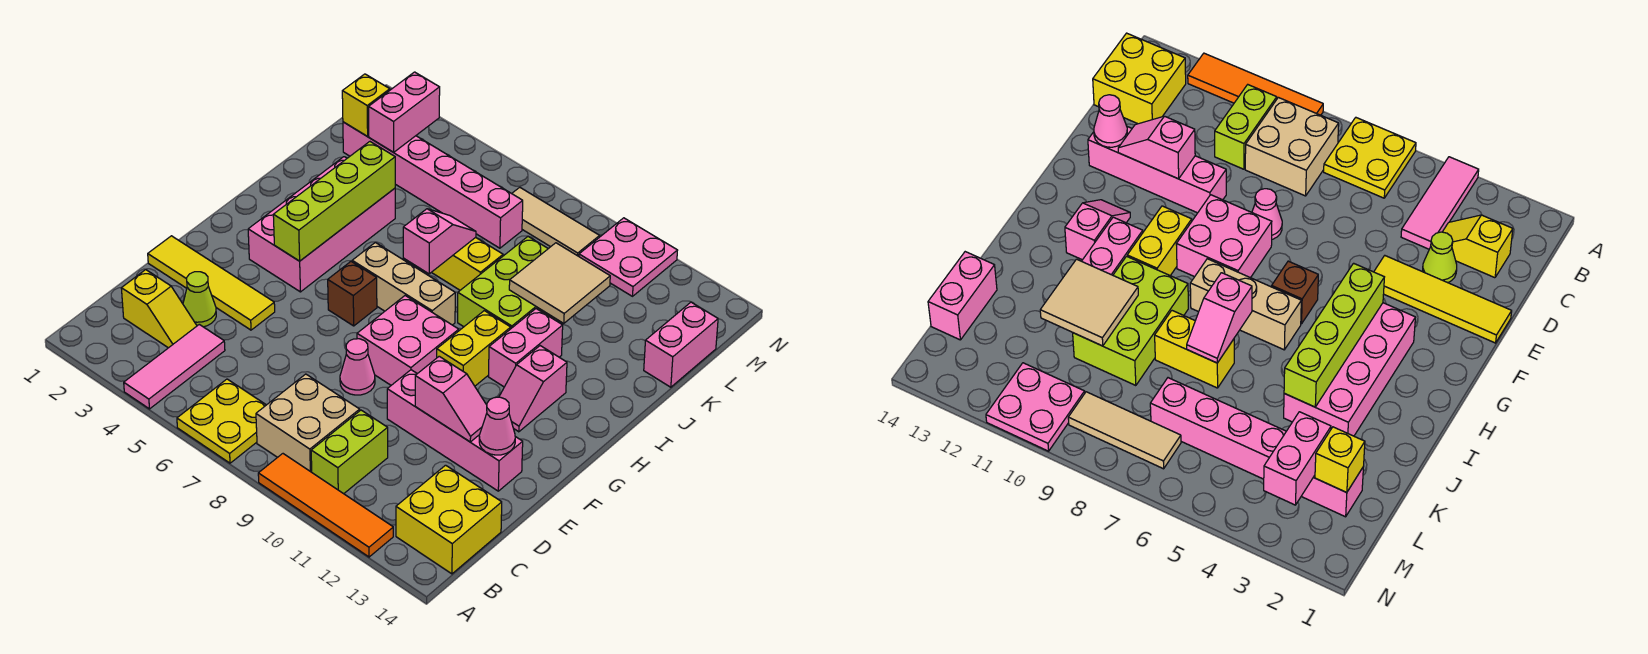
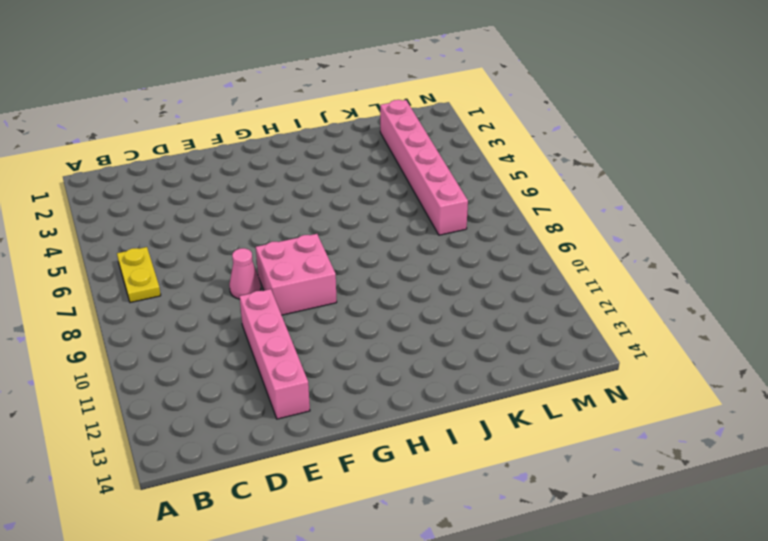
yellow plate B6:B7 level 1 -> yellow plate A6:B7 level 1
none -> pink tile A4:C4 level 1
none -> orange tile A9:A12 level 1
none -> tan brick B8:C9 level 1
none -> lime brick B10:C10 level 1

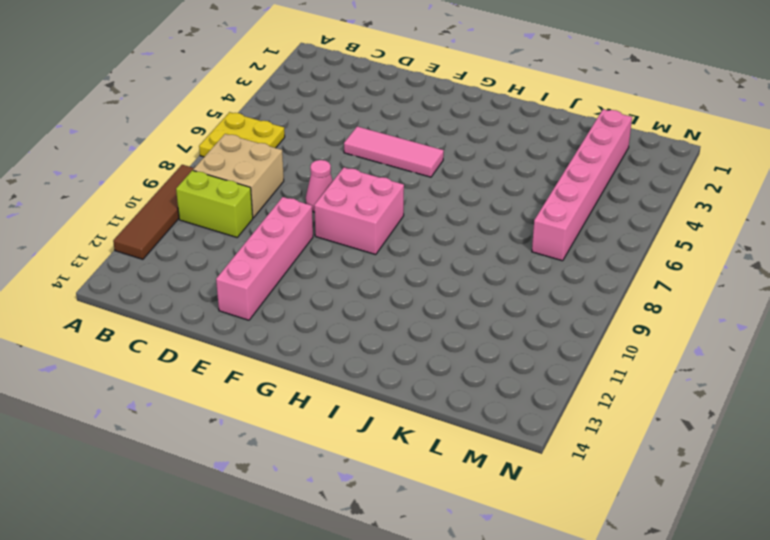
brown tile A9:A12 level 1 -> orange tile A9:A12 level 1
pink tile E5:G5 level 1 -> pink tile A4:C4 level 1
none -> yellow brick B13:C14 level 1
none -> yellow slope C2:C3 level 1 top 2
none -> lime cone D3 level 1
none -> yellow tile E1:E4 level 1

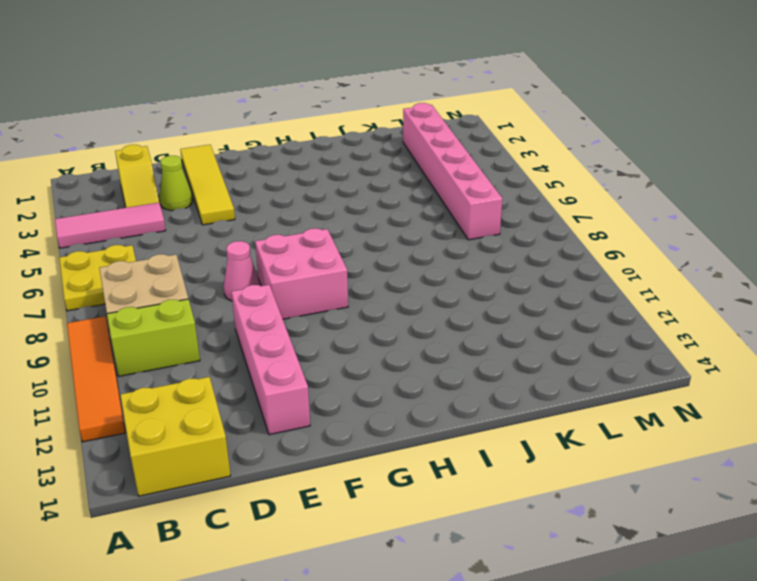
none -> pink brick G3:J4 level 1
none -> brown brick G6 level 1
none -> yellow brick G10:H10 level 1
none -> pink slope G12:H12 level 1 top H

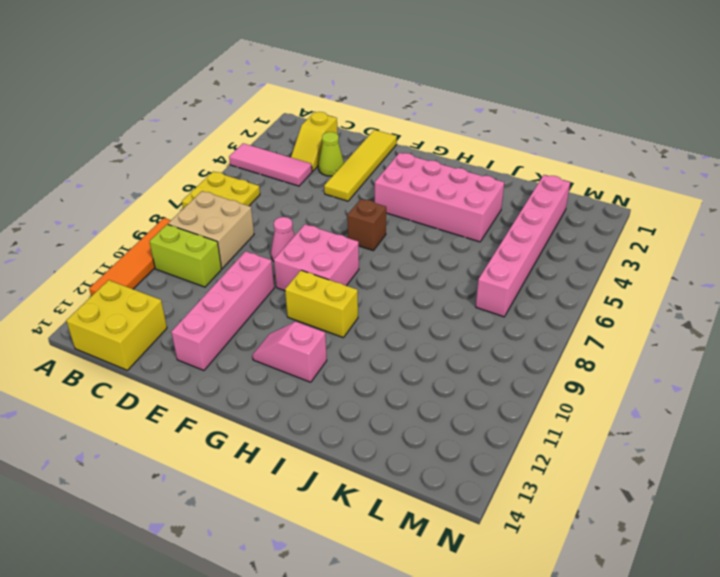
none -> tan brick H6:H8 level 1
none -> pink brick H11:I11 level 1
none -> lime brick I9:K10 level 1
none -> yellow brick J7:J8 level 1

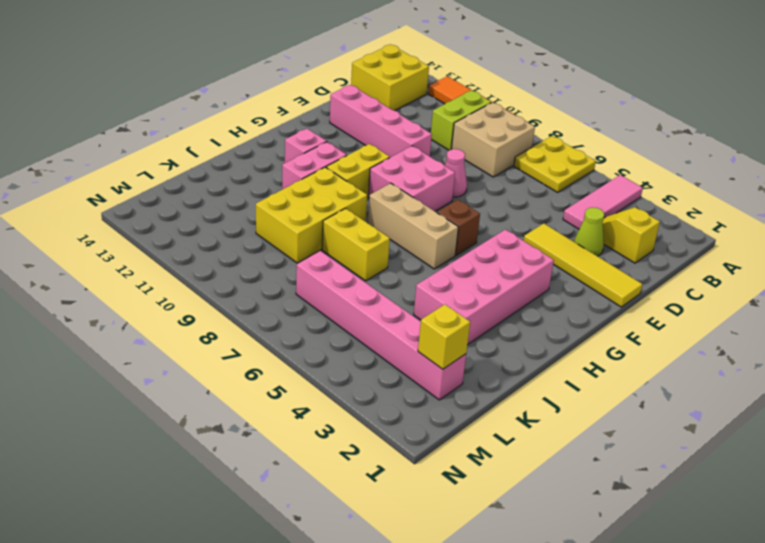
yellow brick I9:K10 level 1 -> lime brick I9:K10 level 1
none -> pink brick K14:L14 level 1
none -> tan tile M7:M9 level 1
none -> pink plate M10:N11 level 1
none -> pink slope E11:E12 level 2 top 11

